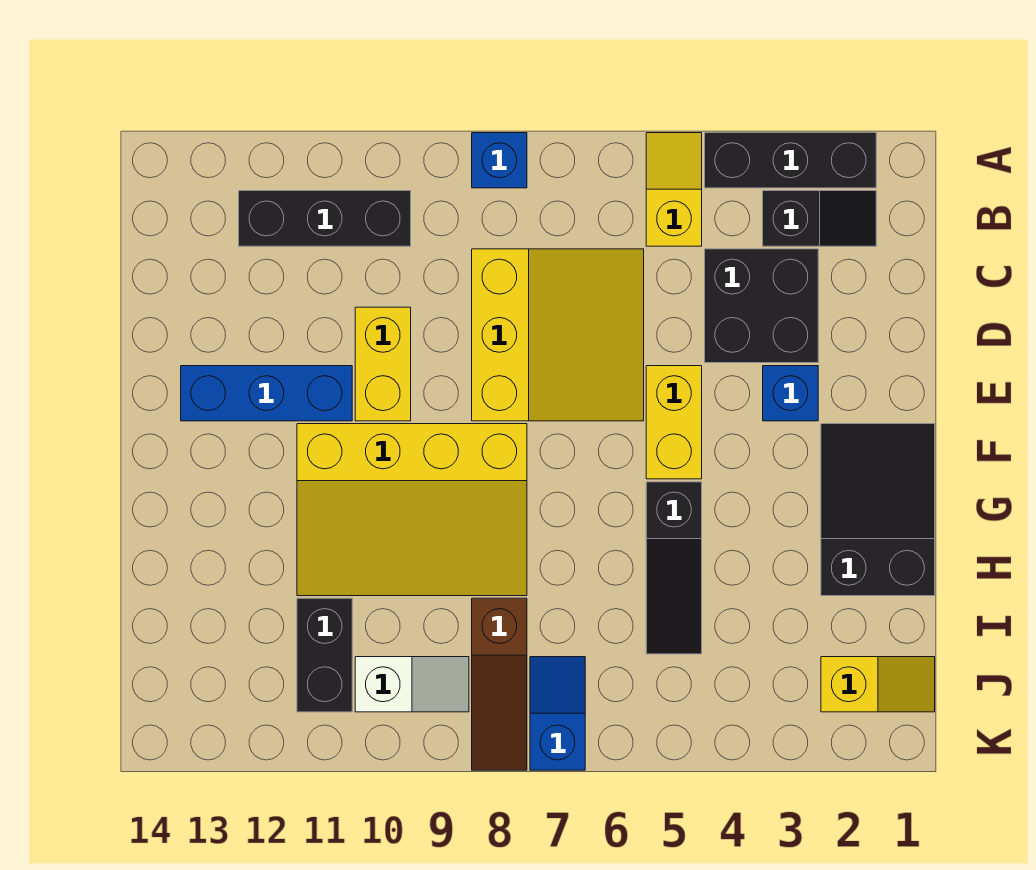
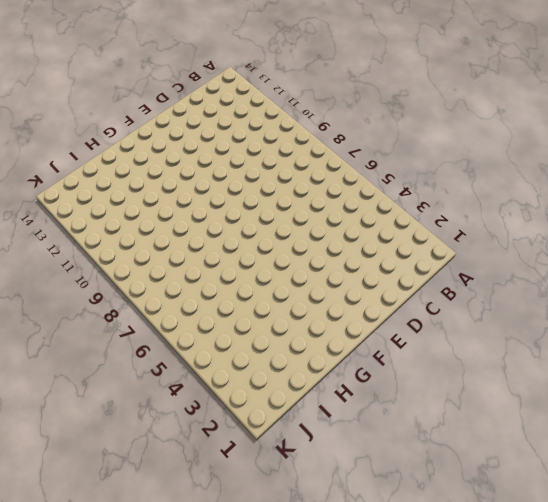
none -> black brick A2:A4 level 1
none -> yellow slope A5:B5 level 1 top B
none -> blue brick A8 level 1

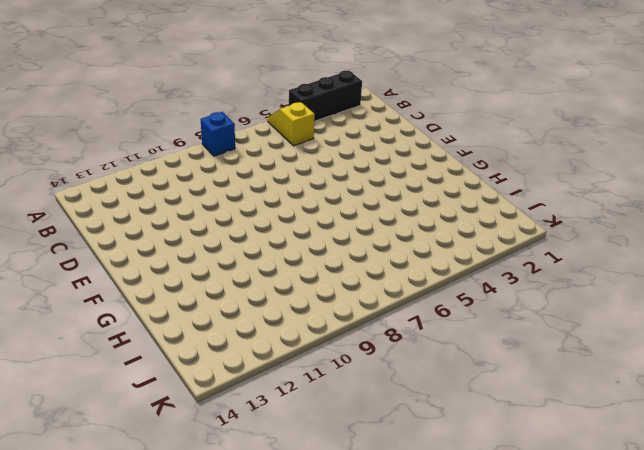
none -> black slope B2:B3 level 1 top 3
none -> black brick B10:B12 level 1
none -> black brick C3:D4 level 1

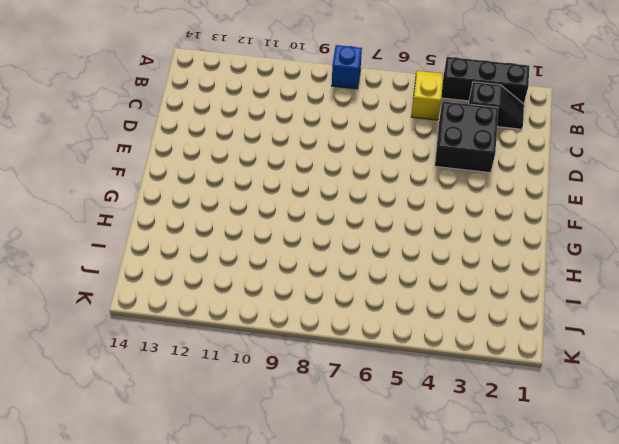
none -> black brick B10:B12 level 1
none -> yellow slope C6:E8 level 1 top 8
none -> yellow brick D10:E10 level 1

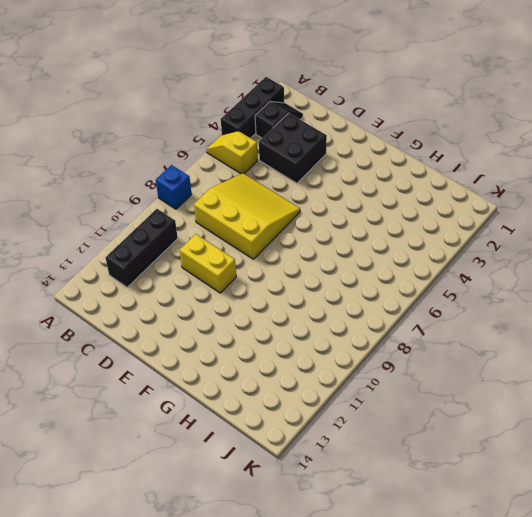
none -> blue brick E3 level 1
none -> yellow brick E5:F5 level 1
none -> blue brick E11:E13 level 1

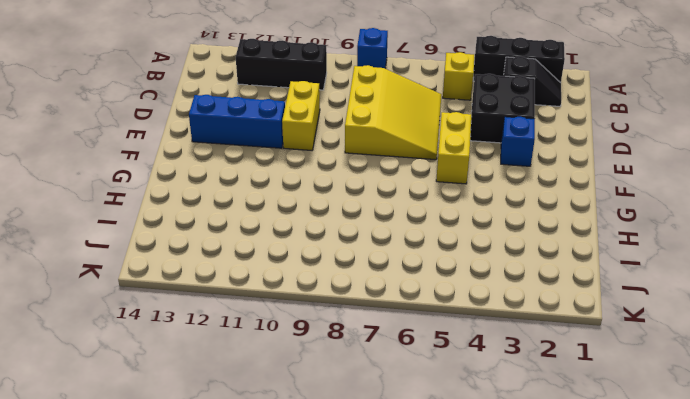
none -> black slope F1:H2 level 1 top H
none -> yellow slope F8:H11 level 1 top F
none -> black slope G5:I5 level 1 top G

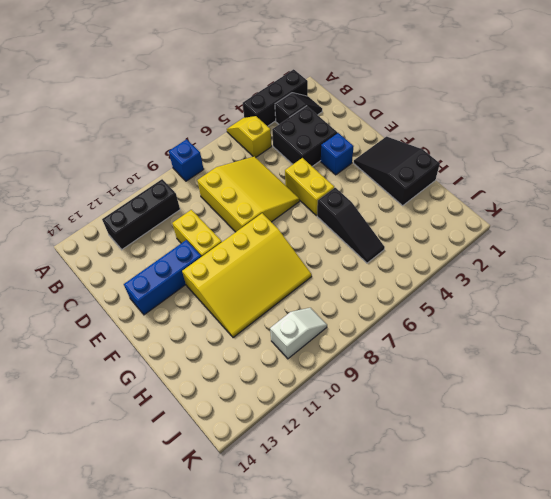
none -> brown slope I8:K8 level 1 top I
none -> black brick I11:J11 level 1
none -> yellow slope J1:J2 level 1 top 2

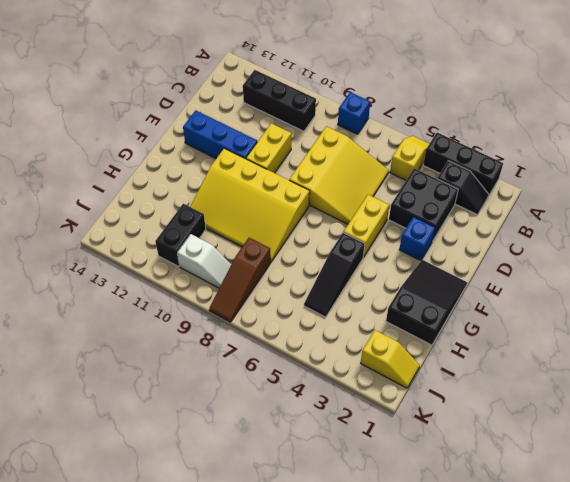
none -> blue slope J7:K7 level 1 top K

